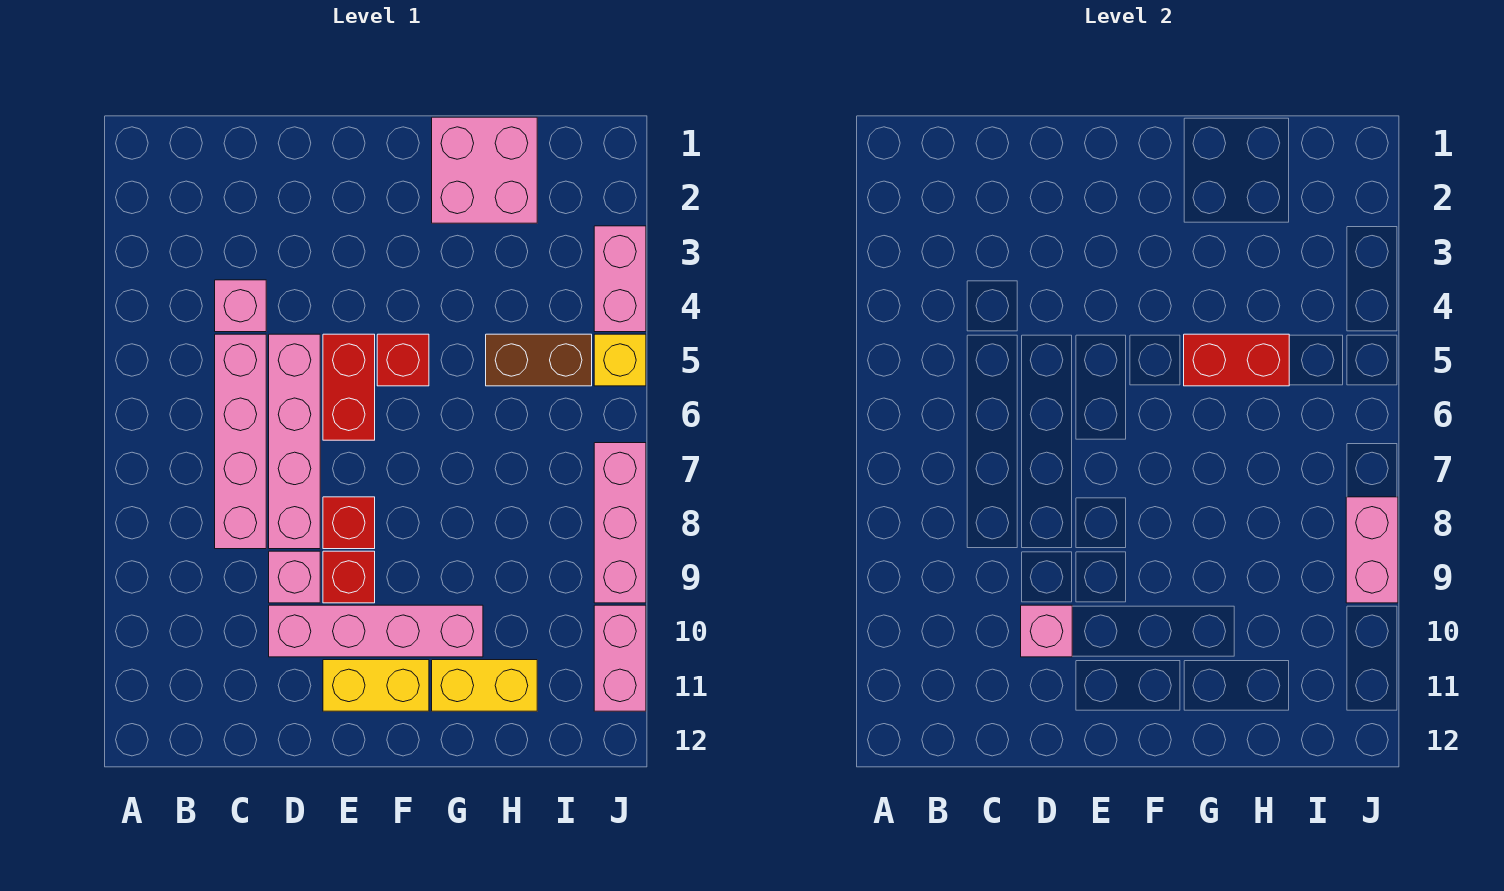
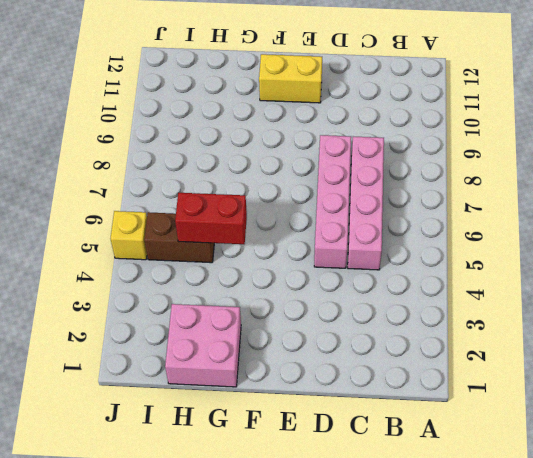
none -> pink brick C4 level 1
none -> pink brick D9 level 1
none -> pink brick D10:G10 level 1

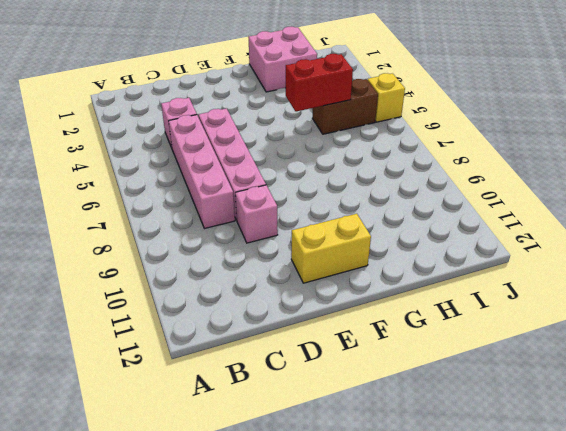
none -> pink brick D10:G10 level 1
none -> red brick E5:E6 level 1
none -> red brick E8 level 1

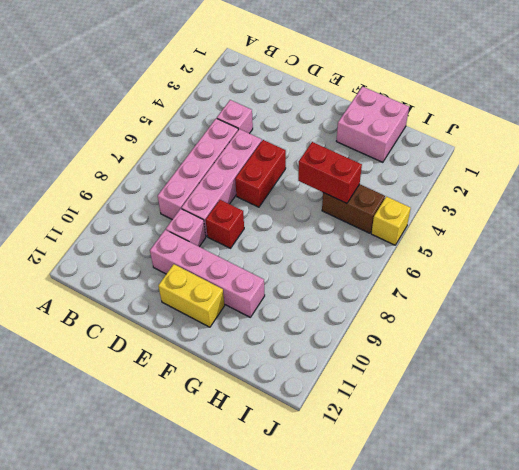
none -> red brick E9 level 1
none -> red brick F5 level 1
none -> yellow brick G11:H11 level 1

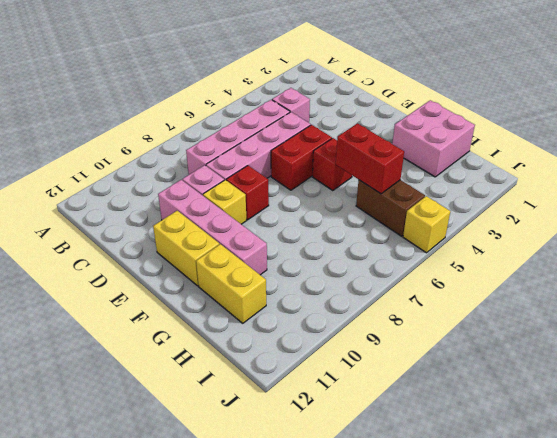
yellow brick E9 level 1 -> red brick E9 level 1
none -> pink brick J3:J4 level 1
none -> pink brick J7:J9 level 1
none -> pink brick J10:J11 level 1

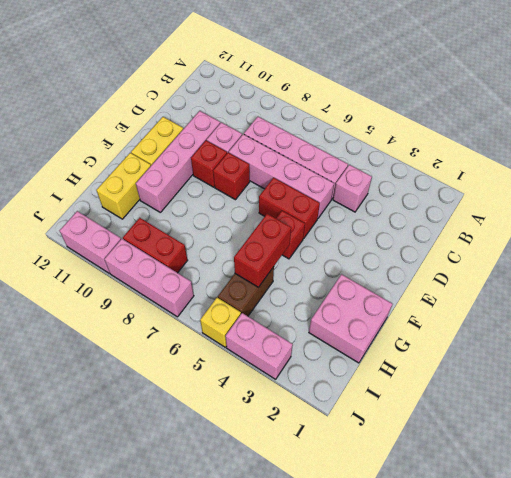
red brick I8:I9 level 1 -> none
none -> pink brick D10 level 2
none -> pink brick J8:J9 level 2

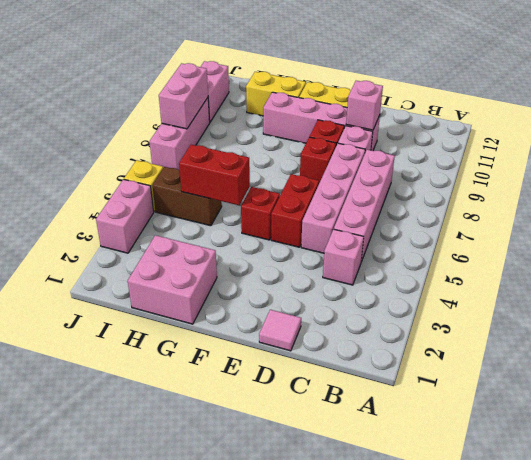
pink tile D1 level 1 -> none

